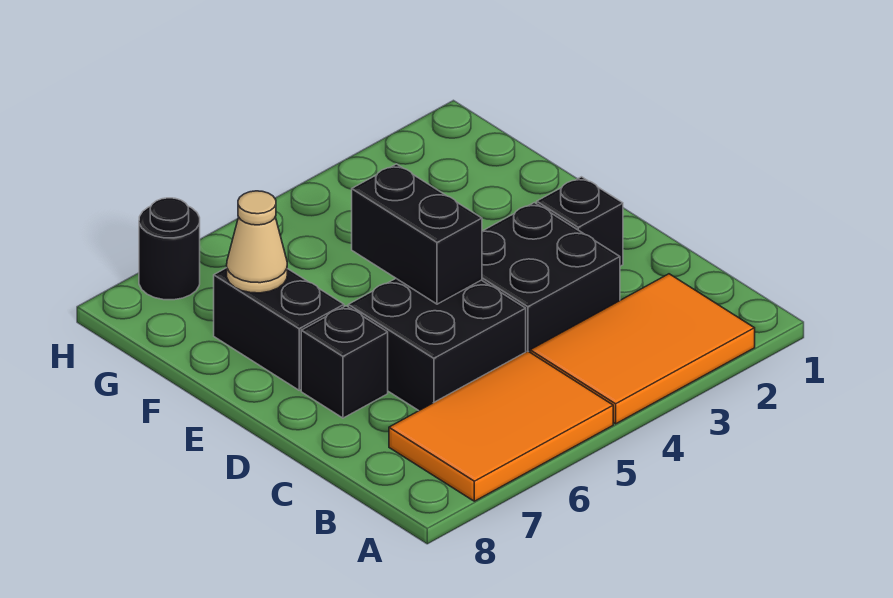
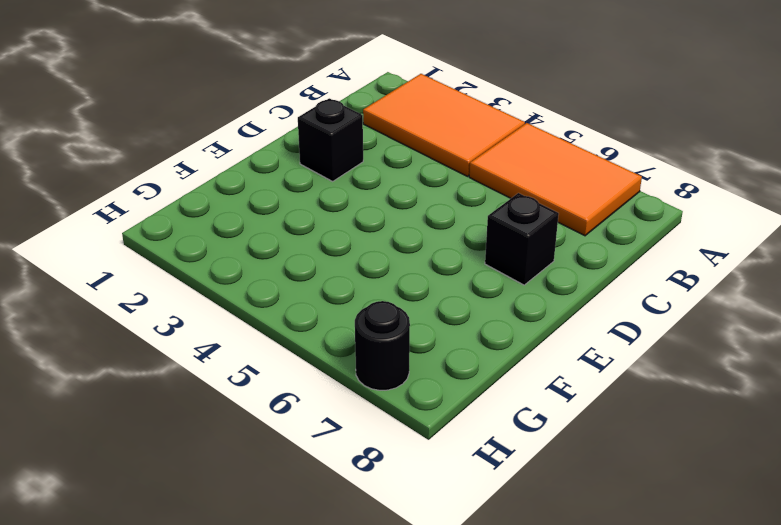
none -> black brick C3:D4 level 1
none -> black brick C5:D6 level 1

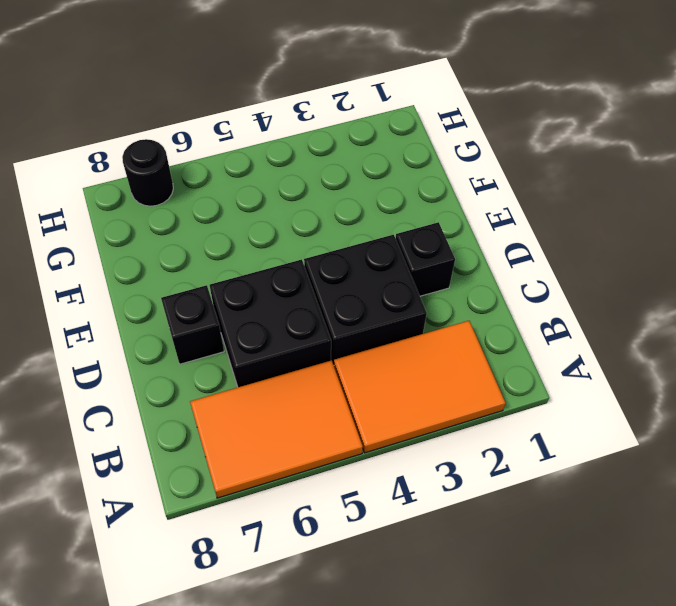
none -> black brick E7:F7 level 1
none -> black brick D5:E5 level 2

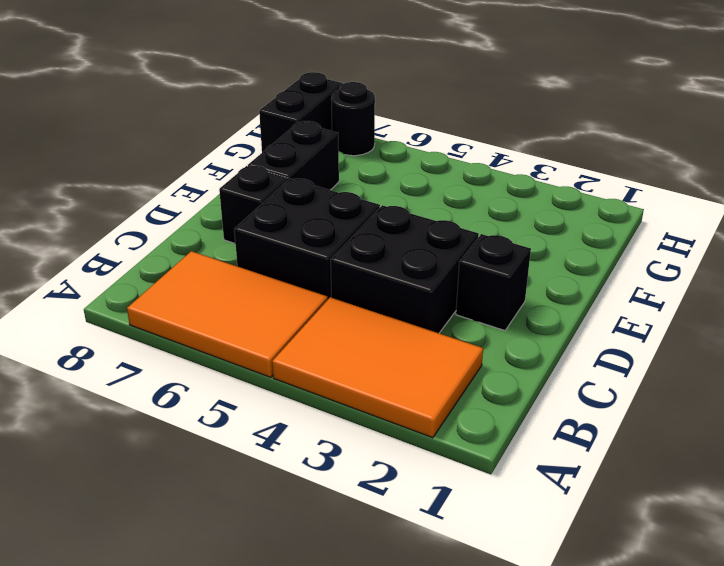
black brick G8:H8 level 1 -> black brick D5:E5 level 2
none -> tan cone F7 level 2

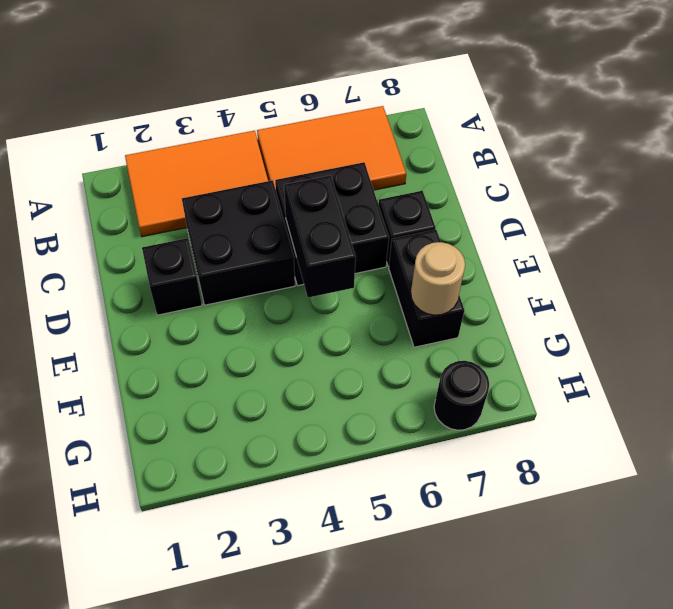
tan round brick F7 level 2 -> tan cone F7 level 2

